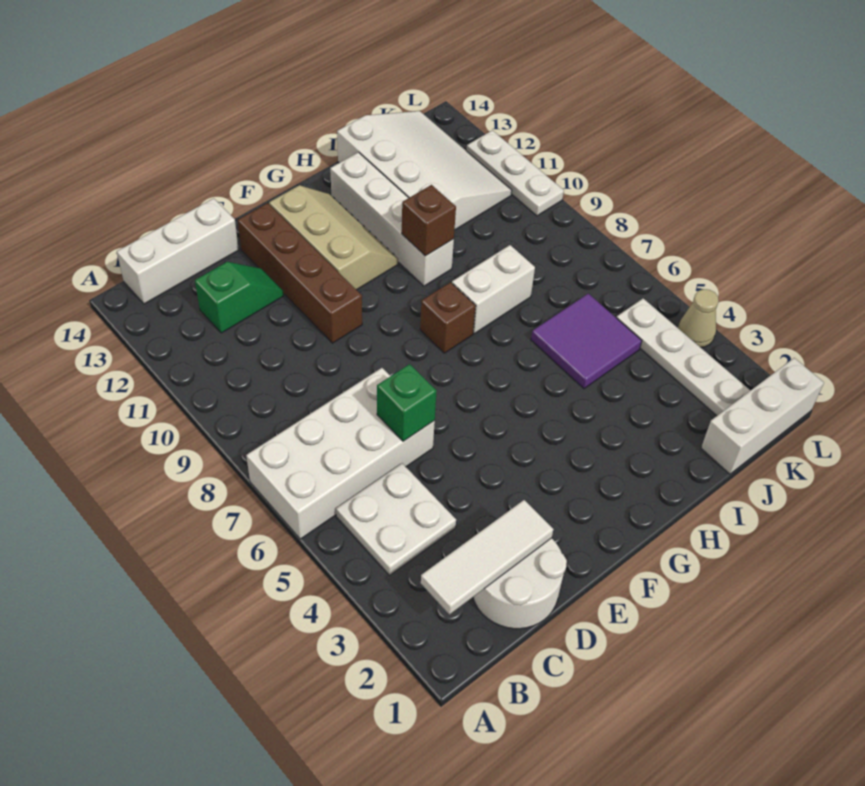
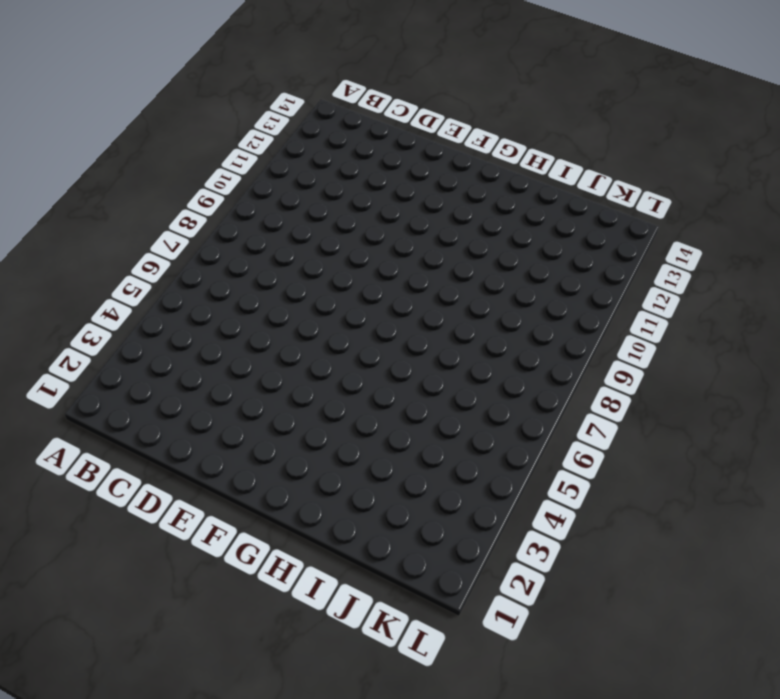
none -> white brick A6:D7 level 1
none -> white plate B4:C5 level 1
none -> white brick B14:D14 level 1

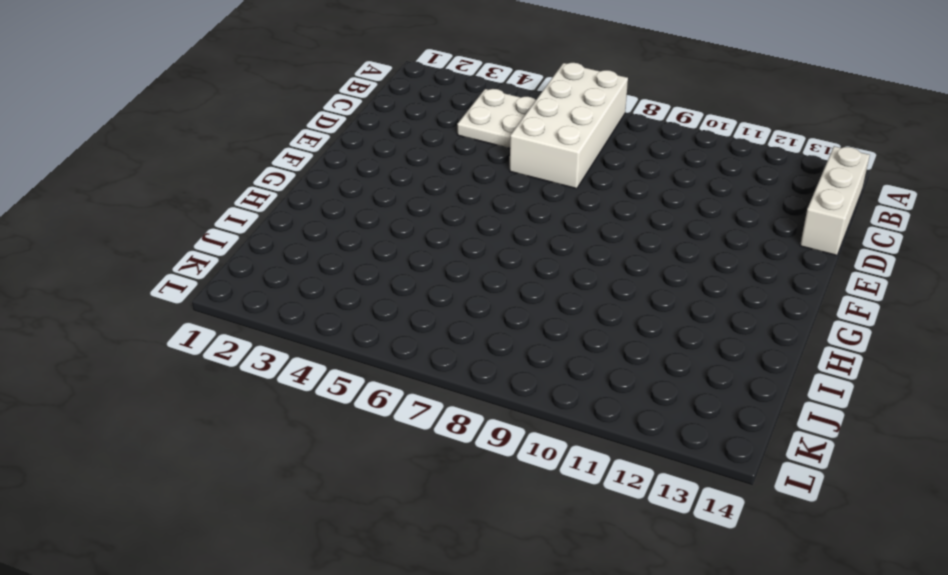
none -> white round brick C1:D2 level 1
none -> green slope C12:D12 level 1 top C
none -> brown brick E10:E13 level 1

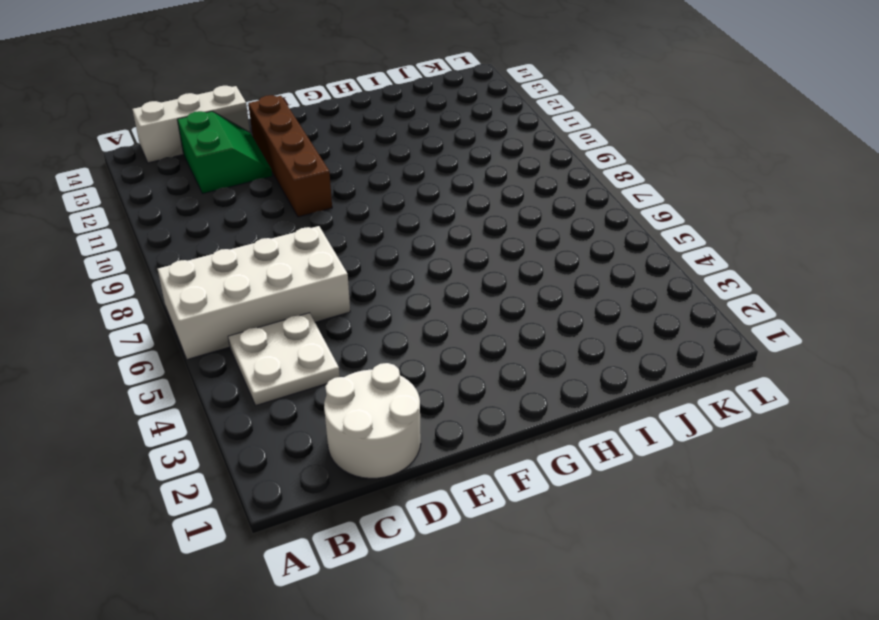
green slope C12:D13 level 1 top C -> green slope C12:D12 level 1 top C
none -> tan slope F11:G13 level 1 top F
none -> brown brick G8 level 1
none -> white brick H8:I8 level 1

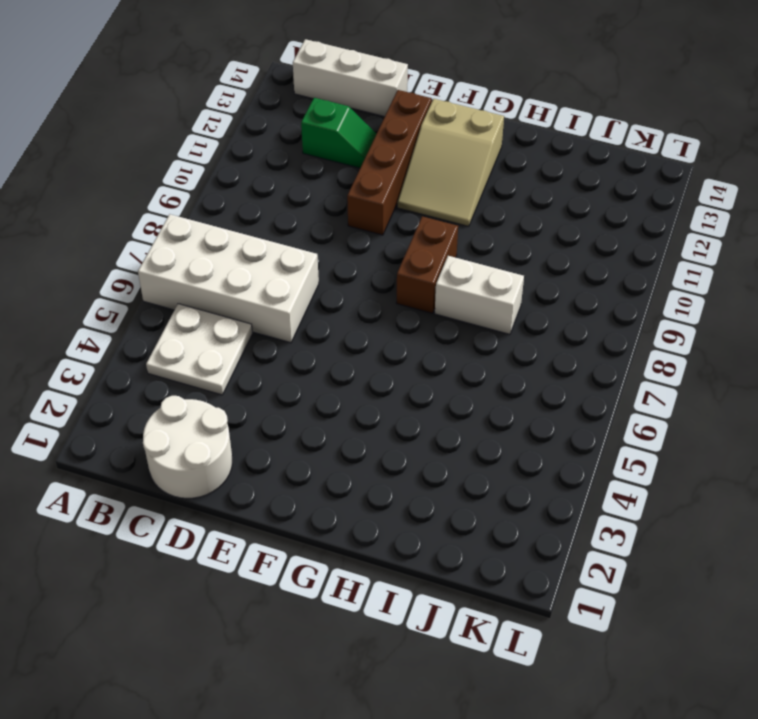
tan slope F11:G13 level 1 top 13 -> tan slope F11:G13 level 1 top F
brown brick G8:G9 level 1 -> brown brick G8 level 1
none -> white brick H10:H13 level 1
none -> purple tile I5:J6 level 1
none -> white slope I11:K14 level 1 top I

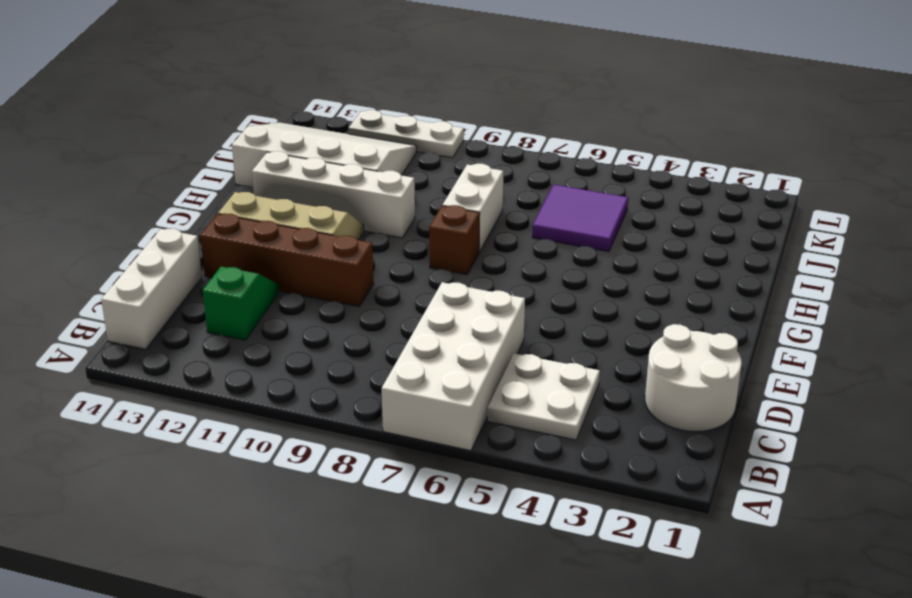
none -> white brick J1:L1 level 1
none -> white plate K2:K5 level 1
none -> tan cone L4 level 1

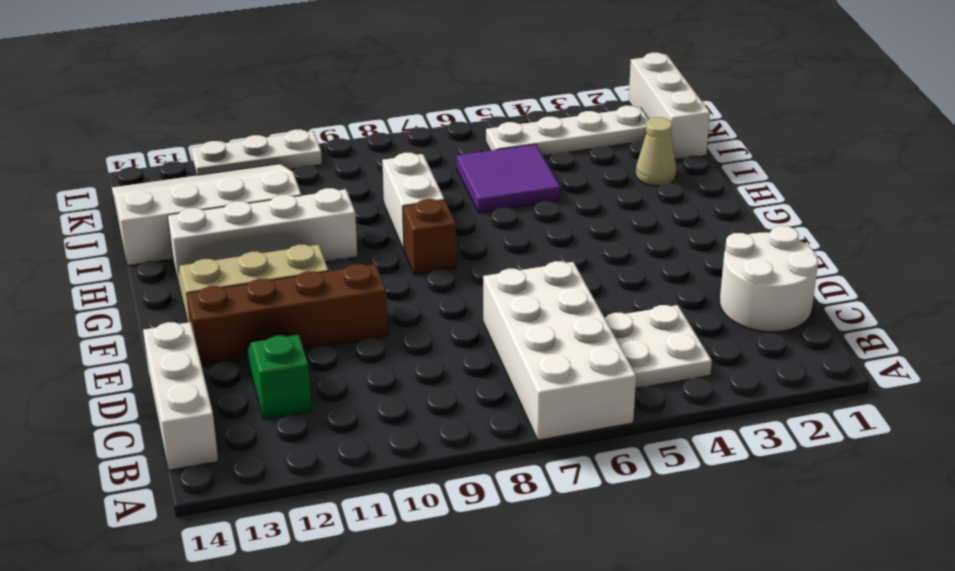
tan cone I2 level 1 -> tan cone L4 level 1
none -> white tile B2:D2 level 2
none -> green brick D6 level 2
none -> brown brick H10 level 2

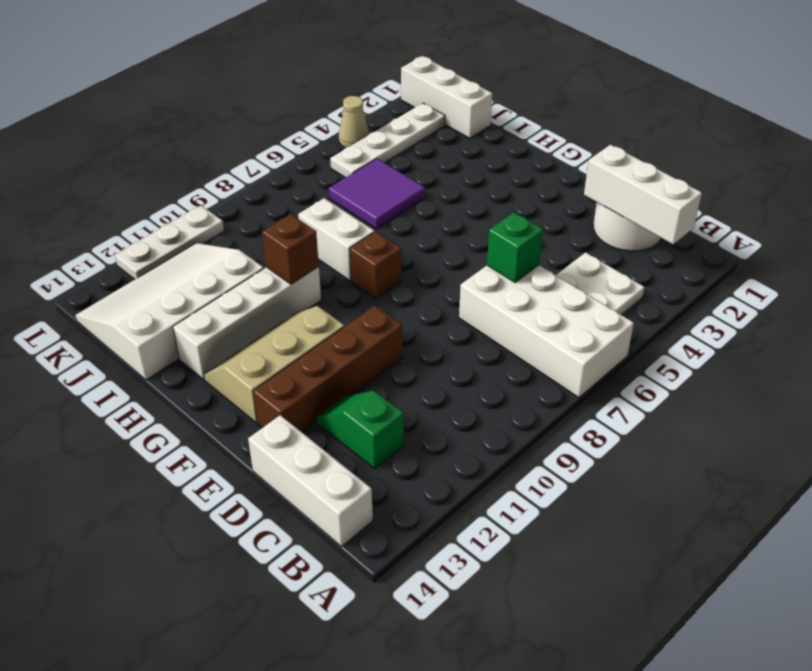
white brick B2:D2 level 2 -> white tile B2:D2 level 2

